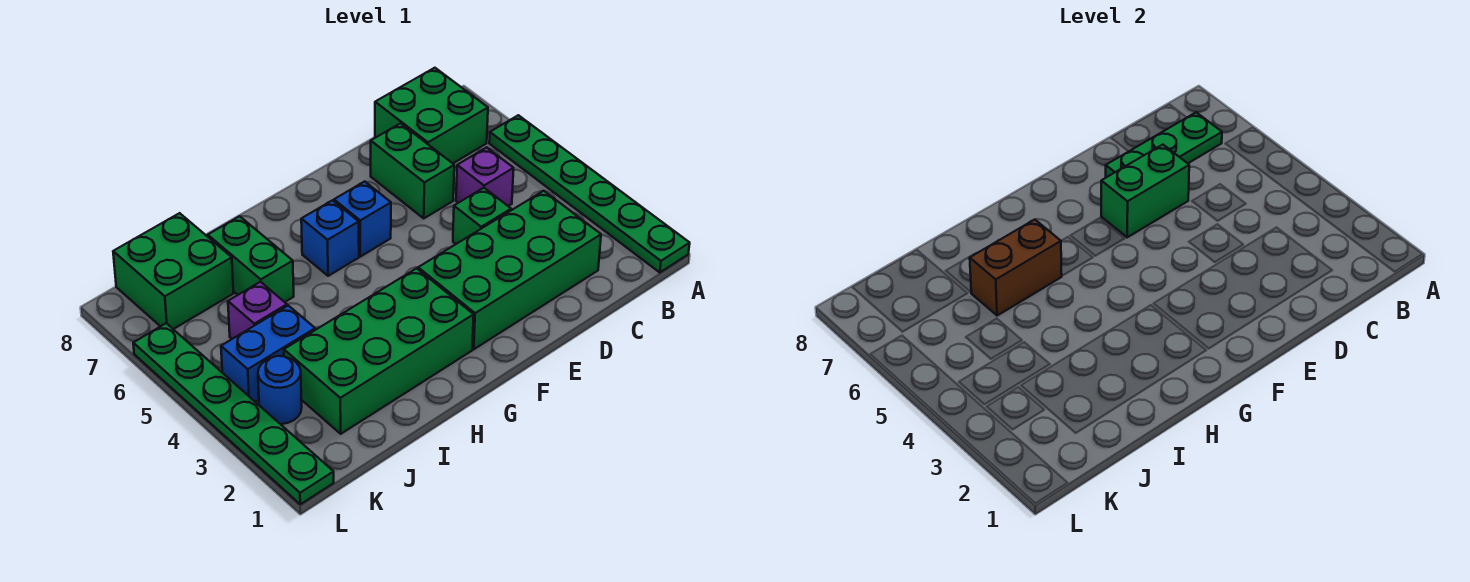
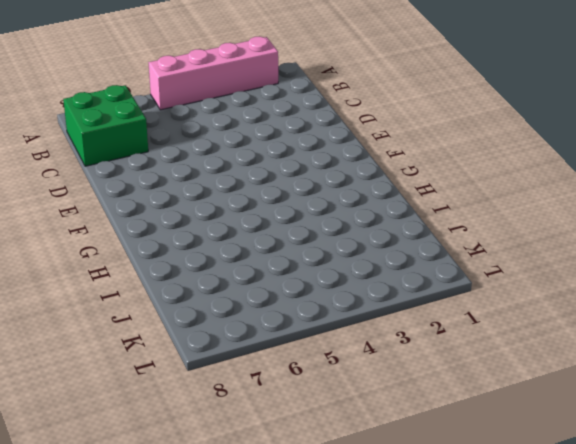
pink brick A2:A5 level 1 -> green plate A1:A6 level 1
none -> green brick C2:F3 level 1
none -> purple brick C5 level 1
none -> green brick D4 level 1

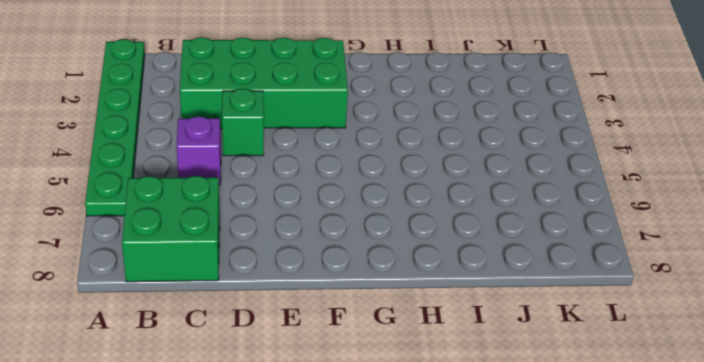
none -> green brick D6:D7 level 1
none -> blue brick F6 level 1
none -> green brick G2:J3 level 1

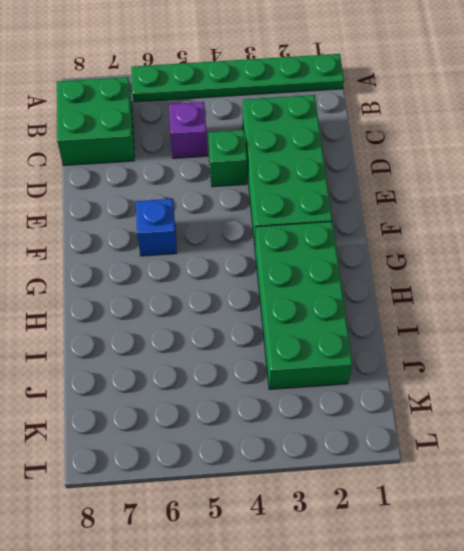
none -> green brick D6:D7 level 1
none -> blue brick G6 level 1
none -> green brick I6:I7 level 1

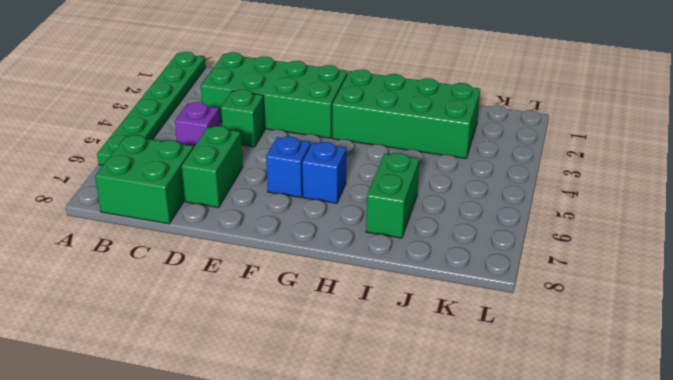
none -> blue brick J4:K4 level 1
none -> purple brick J5 level 1
none -> green brick J7:K8 level 1

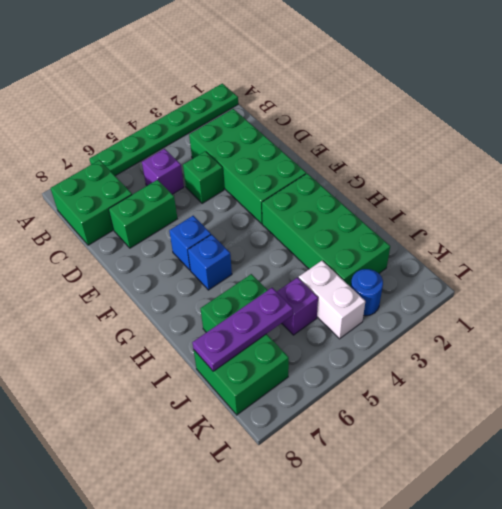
white brick J4:K4 level 1 -> blue brick J4:K4 level 1
purple plate J6:J8 level 2 -> none
none -> green plate L1:L6 level 1
none -> green plate B7:D7 level 2
none -> green brick D6:E6 level 2

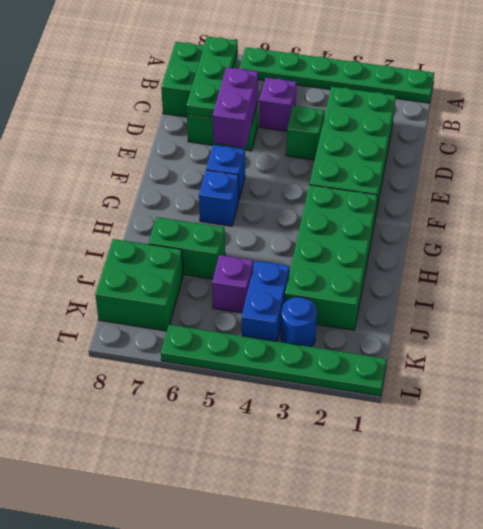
purple brick D6:E6 level 2 -> green brick D6:E6 level 2
none -> brown brick H6:I6 level 2

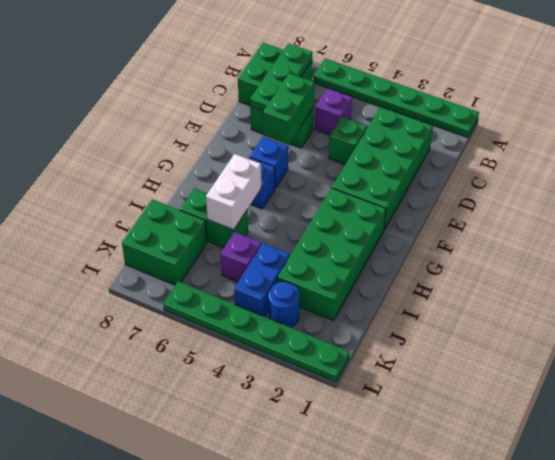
white brick H6:I6 level 2 -> brown brick H6:I6 level 2

